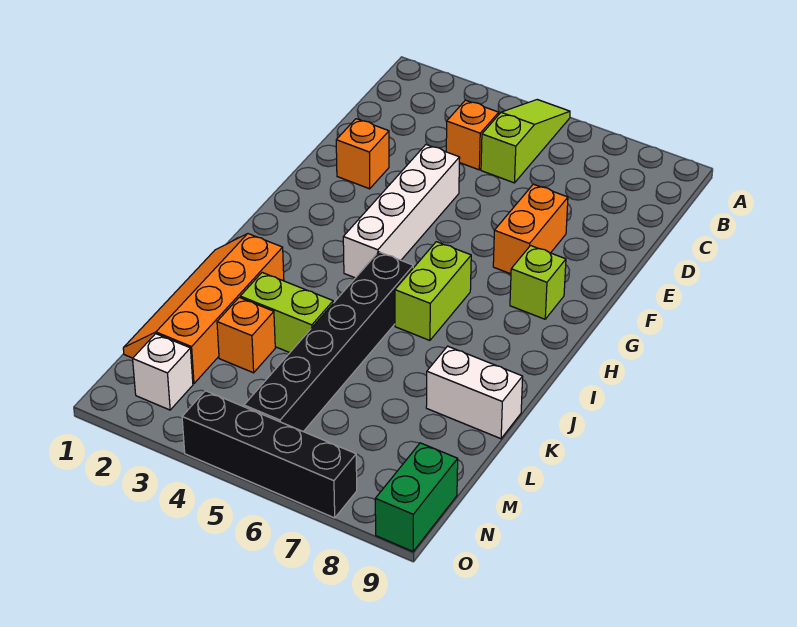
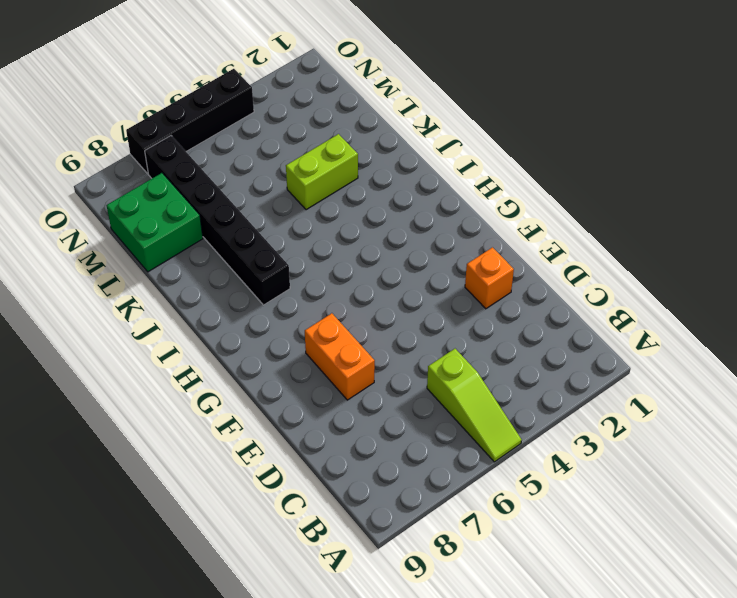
black brick I7:N7 level 1 -> black brick I5:N5 level 1
green brick L8:M9 level 1 -> none
none -> orange brick C4 level 1
none -> white brick E4:H4 level 1
none -> lime brick G8 level 1

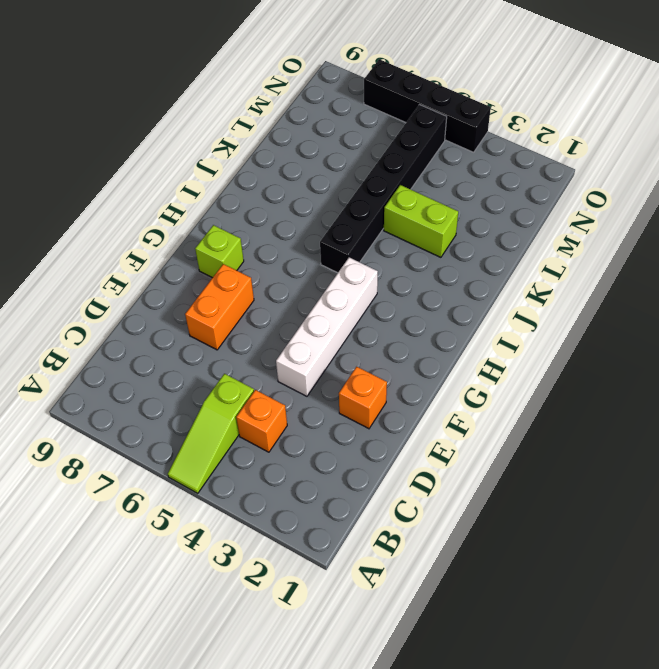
none -> lime brick H6:I6 level 1
none -> orange slope J1:M2 level 1 top 2
none -> white brick K8:K9 level 1

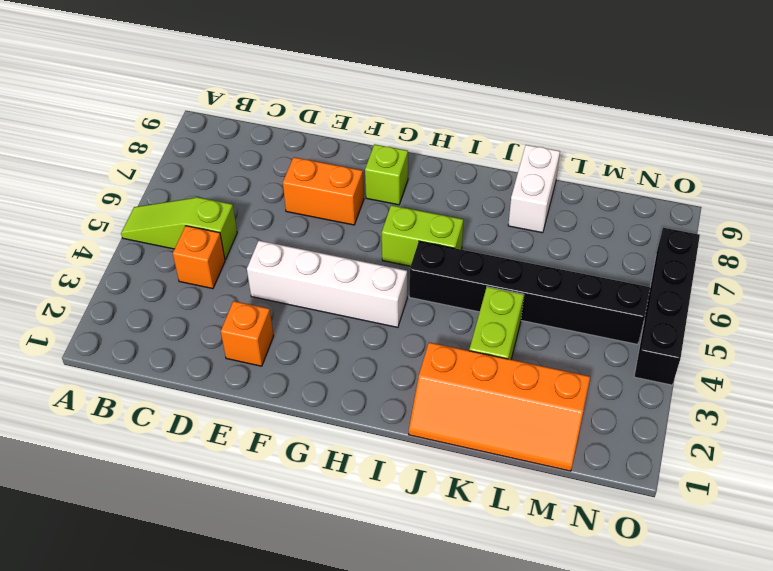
none -> orange brick L3 level 1
none -> white brick N2 level 1
none -> green brick N9:O9 level 1

